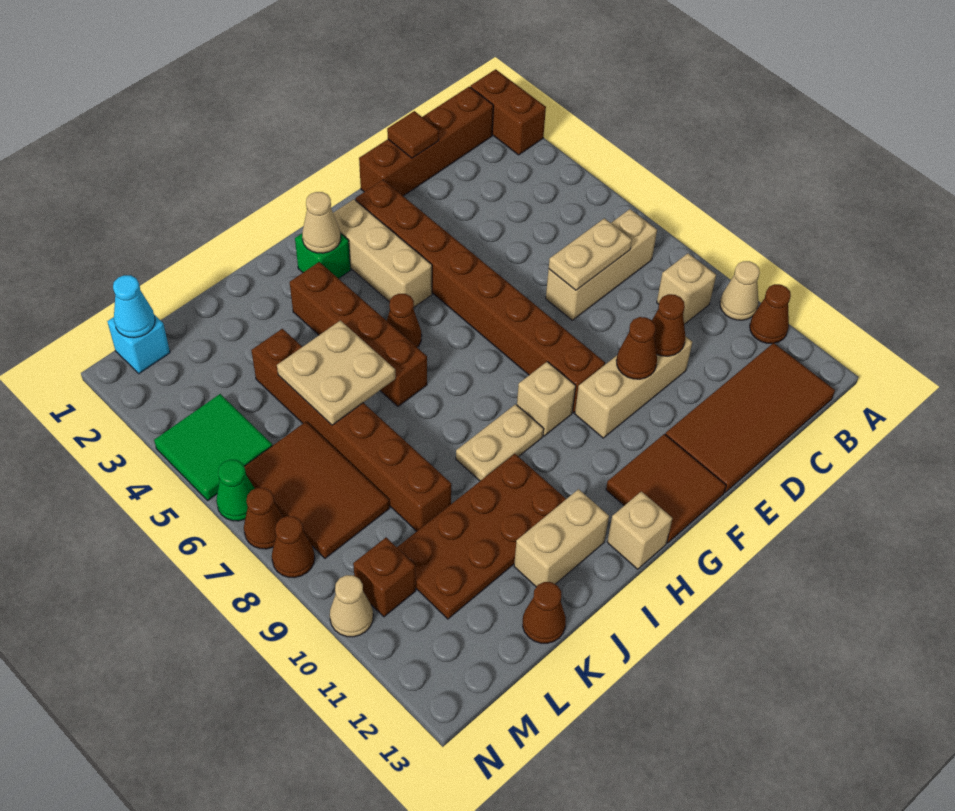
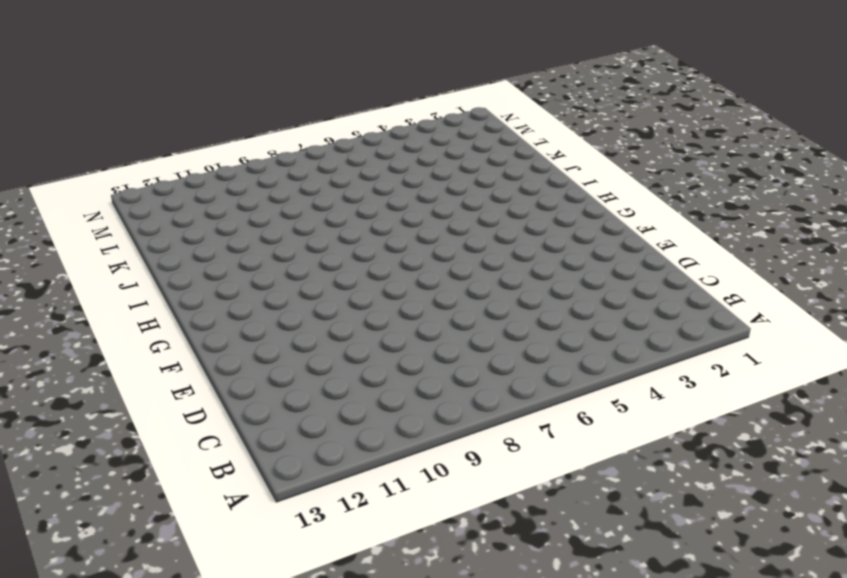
none -> brown brick A1:A2 level 1
none -> tan cone A10 level 1
none -> brown cone A11 level 1
none -> brown brick B1:E1 level 1

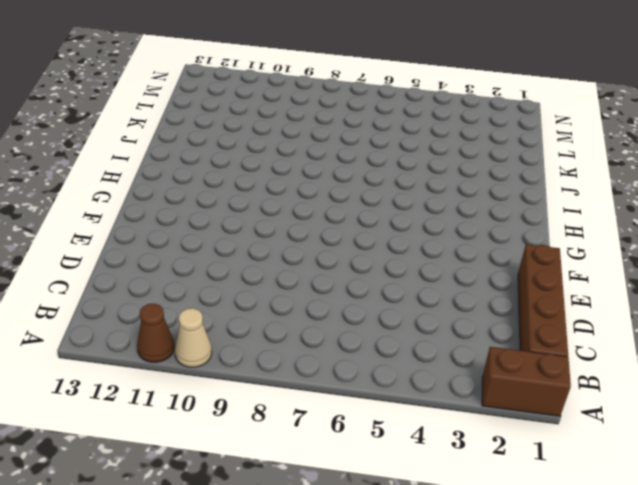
none -> tan brick B7:D7 level 1
none -> tan brick B9 level 1
none -> brown tile B12:E13 level 1
none -> tan brick D10:F10 level 1

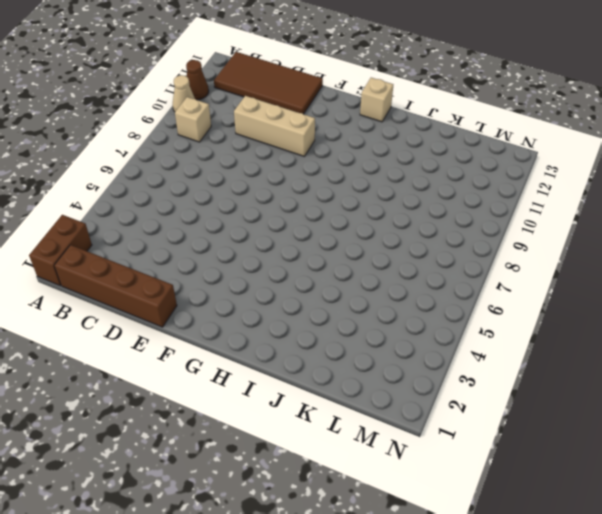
none -> tan brick B7:D7 level 1
none -> brown brick F2:F9 level 1
none -> brown tile F12:G13 level 1
none -> tan brick G2:G4 level 1

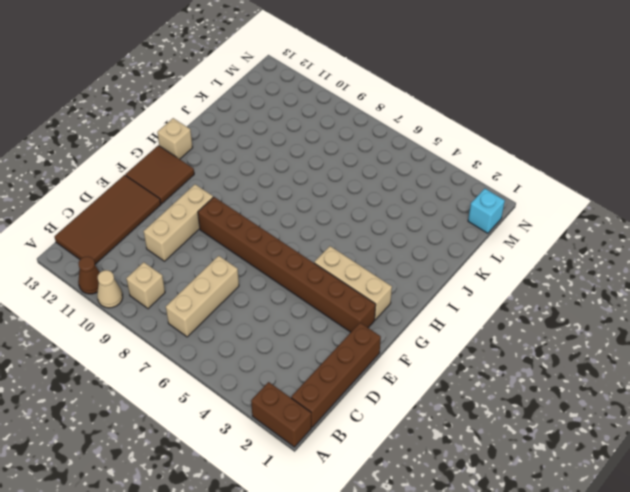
none -> tan brick G9 level 1
none -> green brick H2 level 1
none -> brown cone H5 level 1
none -> tan plate H9:I9 level 1

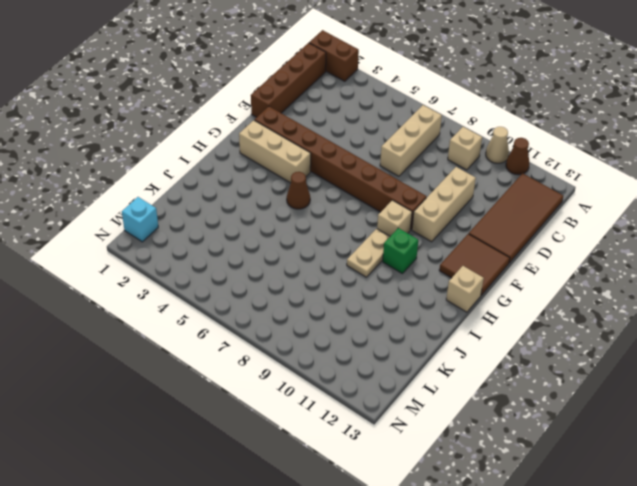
green brick H10 level 1 -> green brick H2 level 1
none -> brown brick I3:I6 level 1
none -> brown plate I10:L11 level 1
none -> tan brick I12:J12 level 1
none -> brown brick K4:K9 level 1

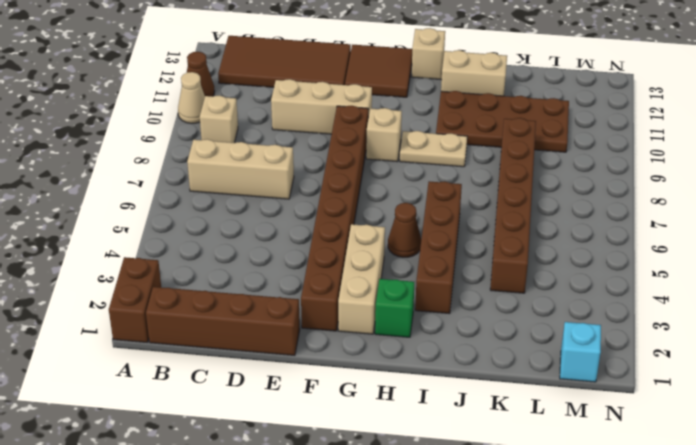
none -> brown cone K13 level 1
none -> brown tile L6:M8 level 1
none -> green tile M4:N5 level 1
none -> brown brick M10 level 1

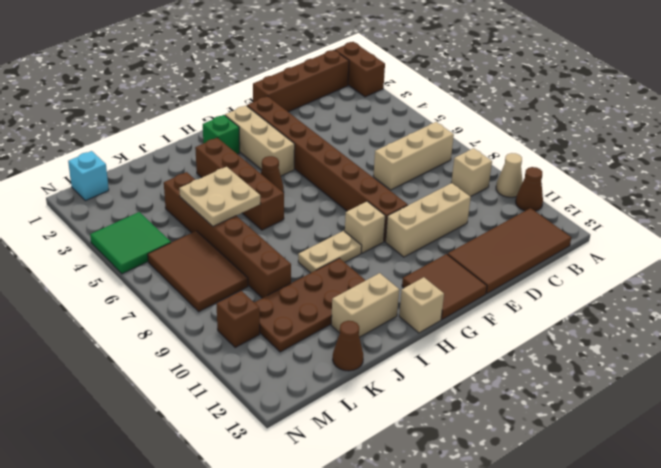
none -> green cone N6 level 1
none -> brown cone N7 level 1
none -> brown cone N8 level 1
none -> tan cone N10 level 1

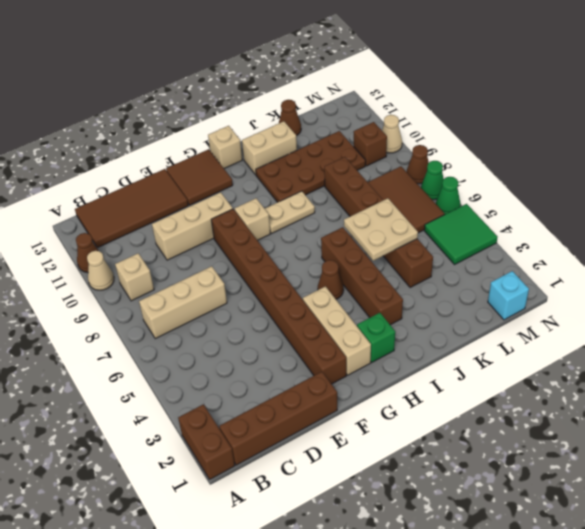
green cone N7 level 1 -> brown cone N7 level 1
none -> tan plate C7:D7 level 2
none -> brown tile D1 level 2
none -> brown cone D10 level 2
none -> brown cone E10 level 2

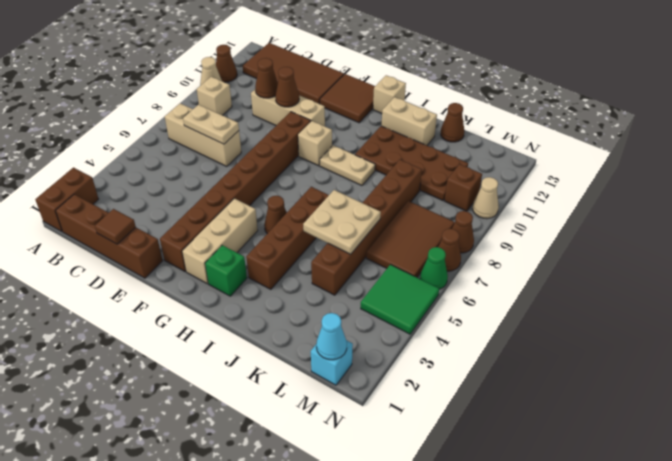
none -> tan cone H2 level 2

